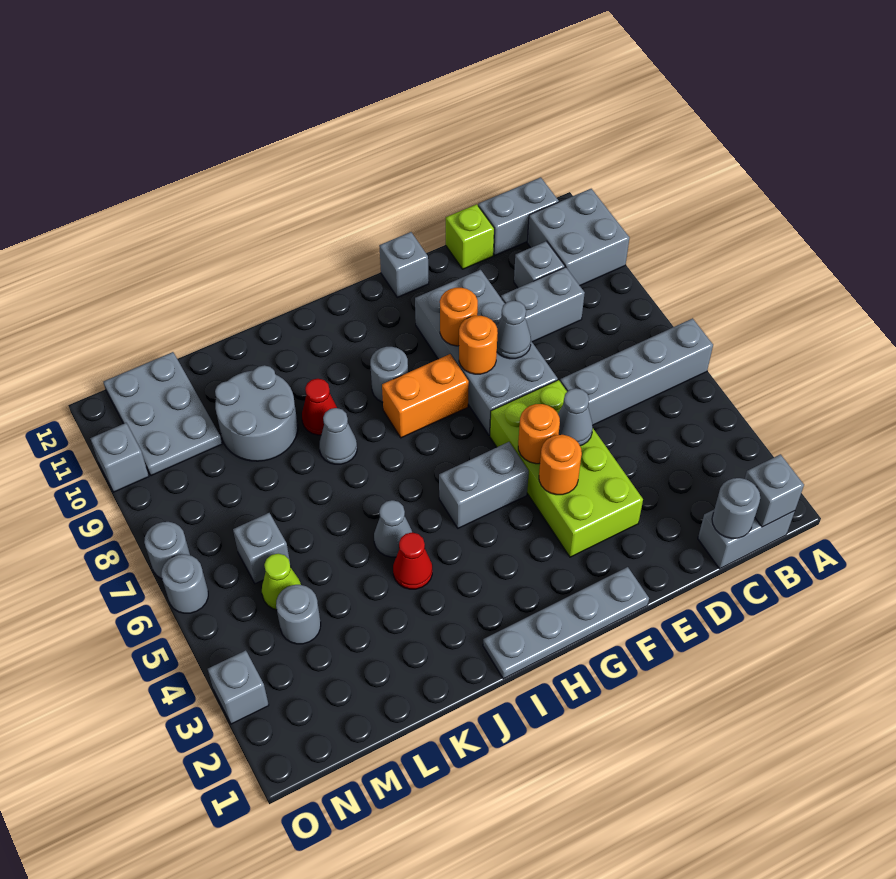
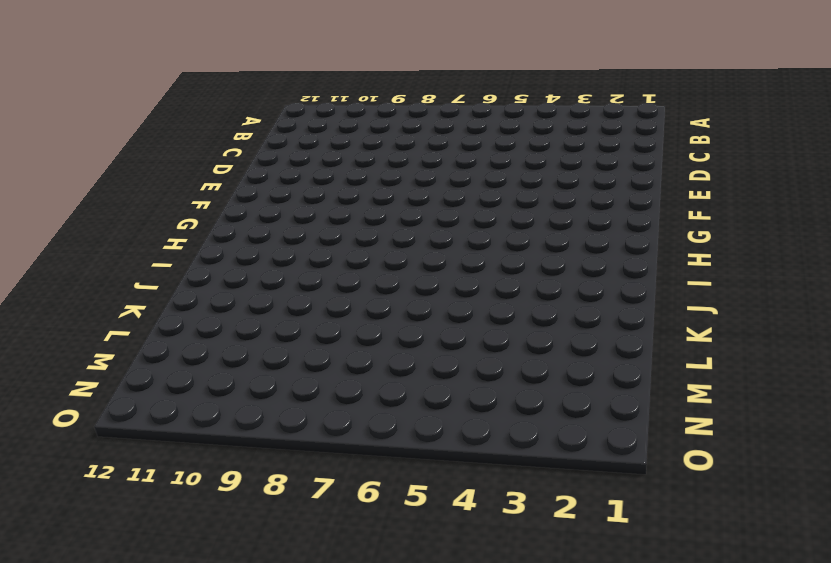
none -> grey brick A6:D6 level 1
none -> grey brick A10:B11 level 1
none -> grey brick B1:C1 level 1
none -> grey brick B12:C12 level 1

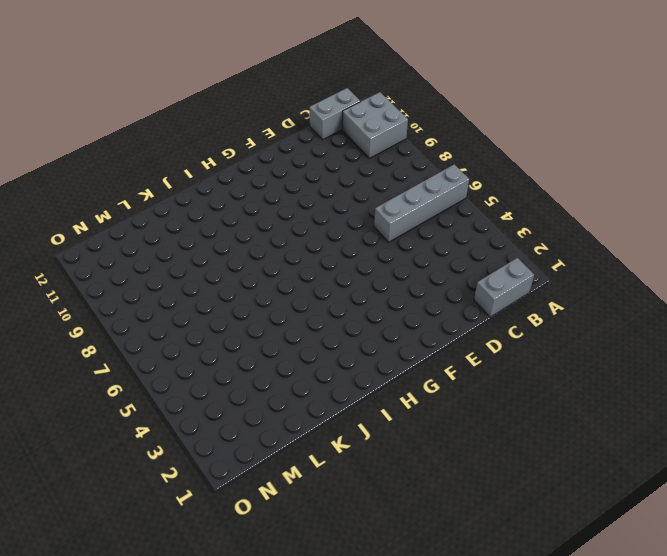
none -> grey brick C9:D9 level 1
none -> grey brick C10 level 1
none -> lime brick D12 level 1
none -> lime brick E3:F6 level 1

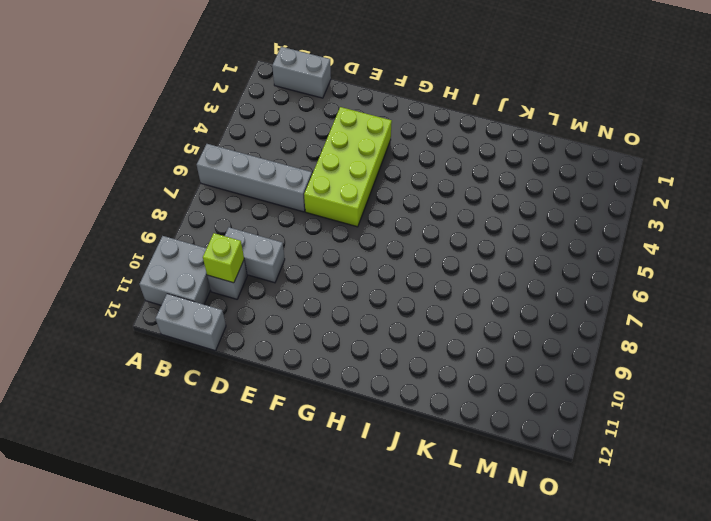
lime brick C10 level 2 -> lime brick D12 level 1
none -> grey brick E7:F10 level 1
none -> grey plate F1:I1 level 1
none -> grey brick F12 level 1
none -> grey brick G5:H5 level 1

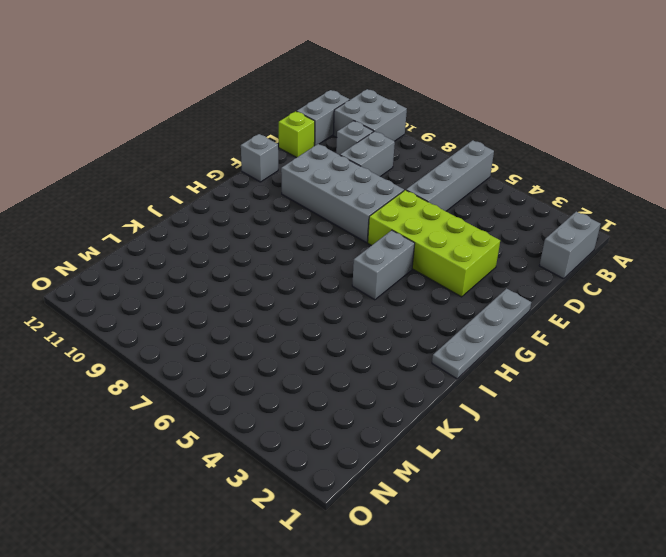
none -> orange brick G8:H8 level 1
none -> grey round brick H9 level 1
none -> red cone J4 level 1
none -> grey cone J5 level 1

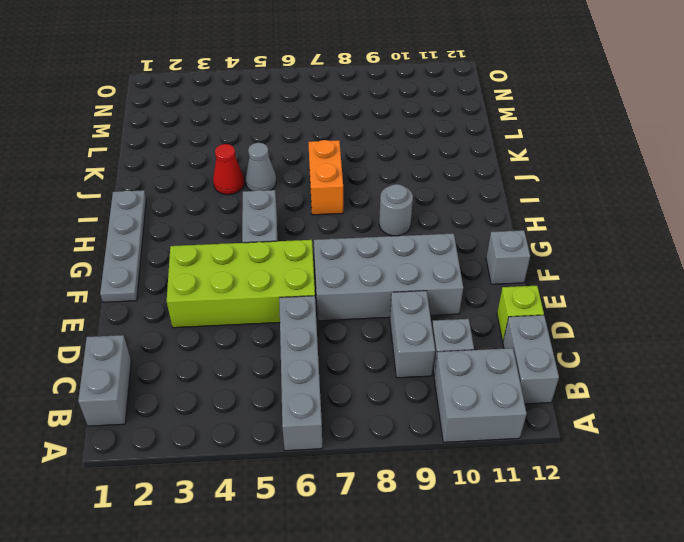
orange brick I7:J7 level 1 -> orange brick G8:H8 level 1
none -> grey cone J8 level 1
none -> red cone J9 level 1
none -> grey round brick K9:L10 level 1
none -> grey round brick M4 level 1

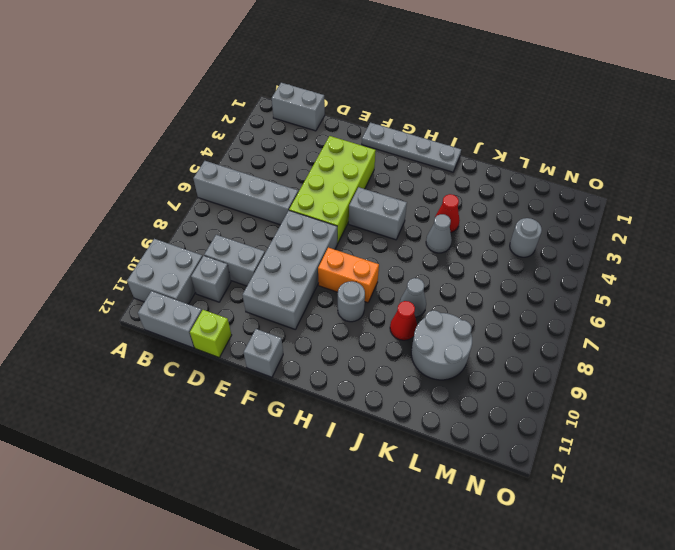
none -> lime cone M5 level 1
none -> grey brick M6 level 1
none -> grey plate M10:N12 level 1
none -> grey brick O3 level 1

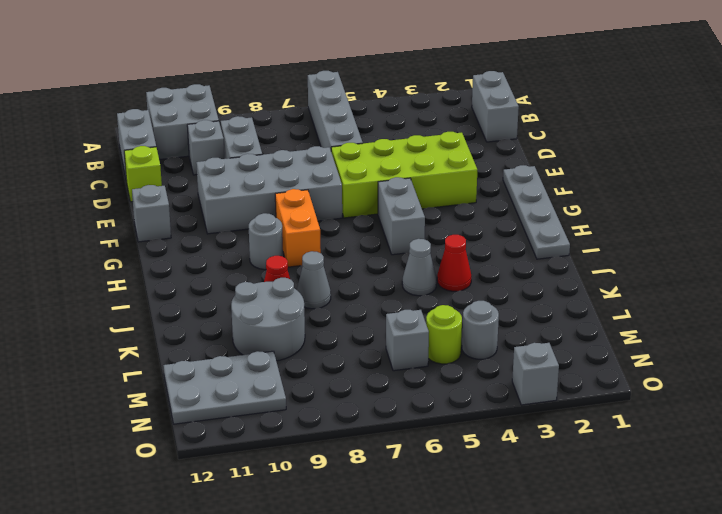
lime round brick M5 level 1 -> lime cone M5 level 1
none -> grey round brick O6 level 1
none -> grey round brick O7 level 1
none -> grey brick O10 level 1
none -> grey brick B1 level 2

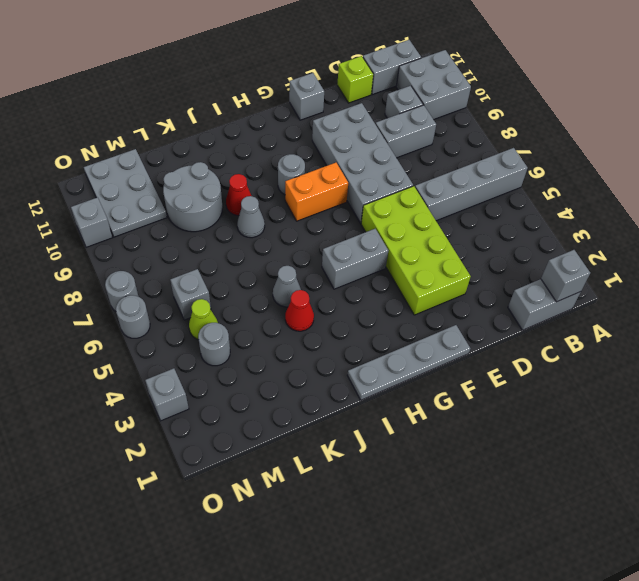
none -> grey round brick C1 level 2
none -> grey cone E5 level 2
none -> grey cone E8 level 2
none -> orange round brick F4 level 2

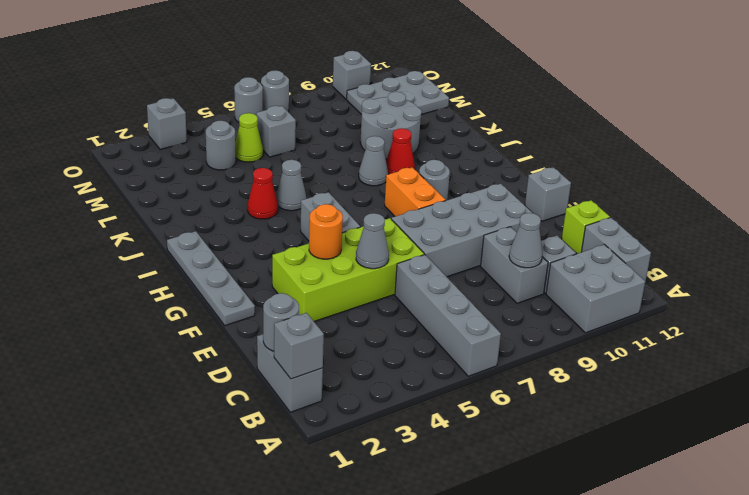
grey cone C9 level 2 -> grey cone E8 level 2
none -> orange round brick F5 level 2
none -> orange round brick F8 level 2
none -> orange round brick F9 level 2

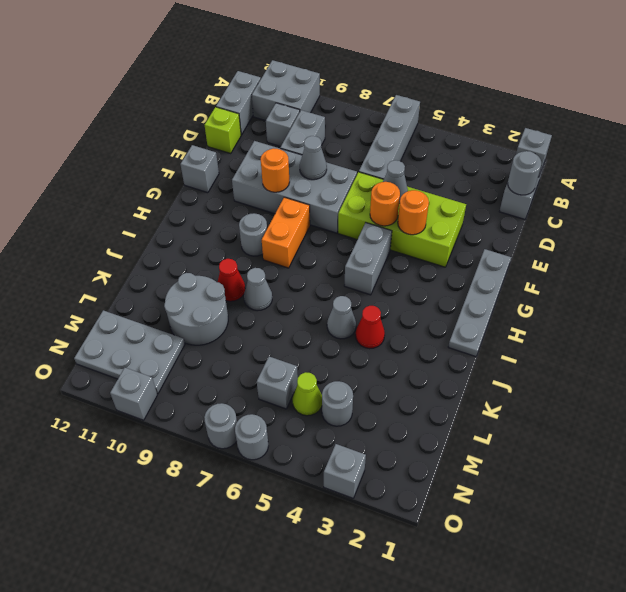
none -> orange round brick F8 level 2

